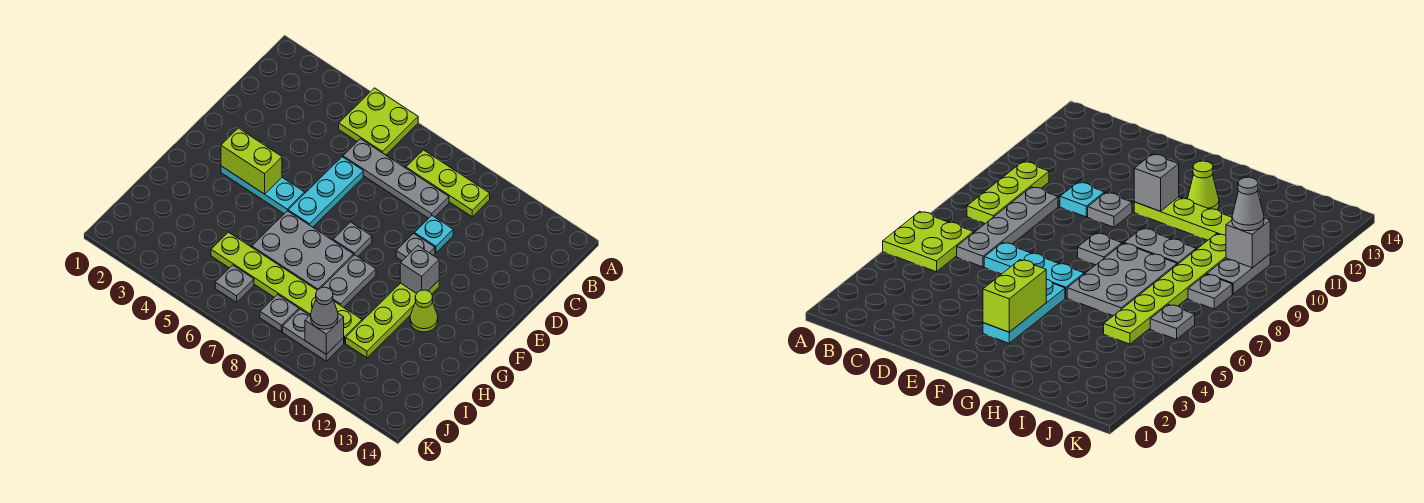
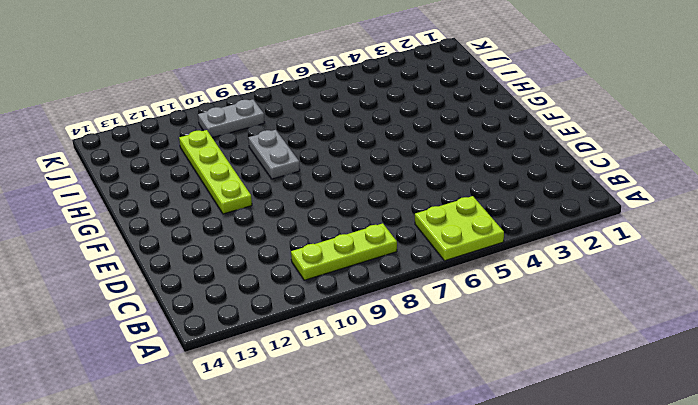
none -> grey plate C6:C9 level 1
none -> cyan plate D6:F6 level 1
none -> cyan plate D10 level 1

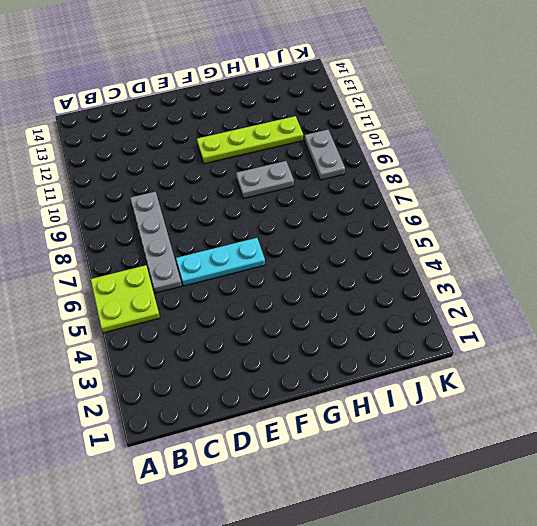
none -> lime plate B8:B10 level 1
none -> cyan plate D10 level 1
none -> grey plate E10 level 1

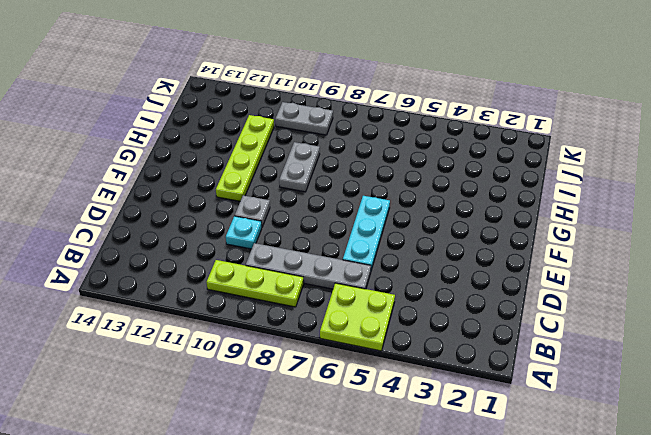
none -> cyan plate F3:F5 level 1
none -> grey plate F8 level 1
none -> grey plate G6:H8 level 1

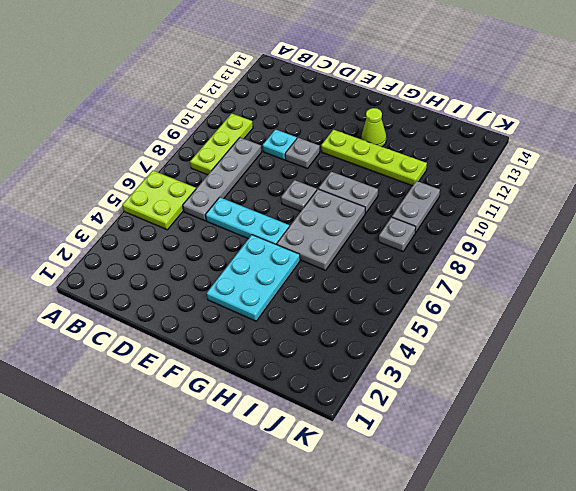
cyan plate F3:G5 level 1 -> cyan plate F3:F5 level 1
none -> lime plate I5:I10 level 1
none -> grey plate J6 level 1
none -> lime brick F3:F4 level 2

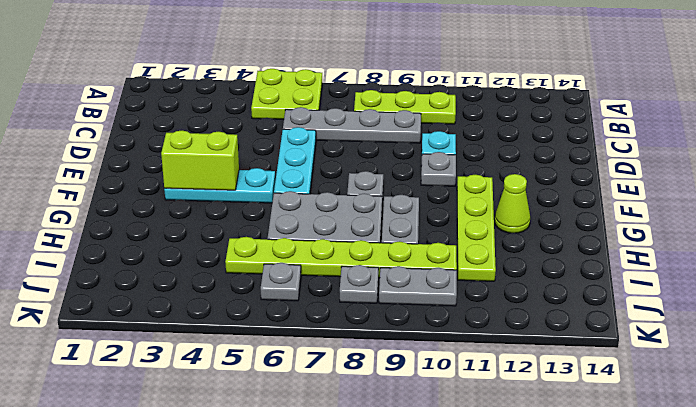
none -> grey brick F11 level 2
none -> grey brick J10 level 2
none -> grey cone J10 level 3

